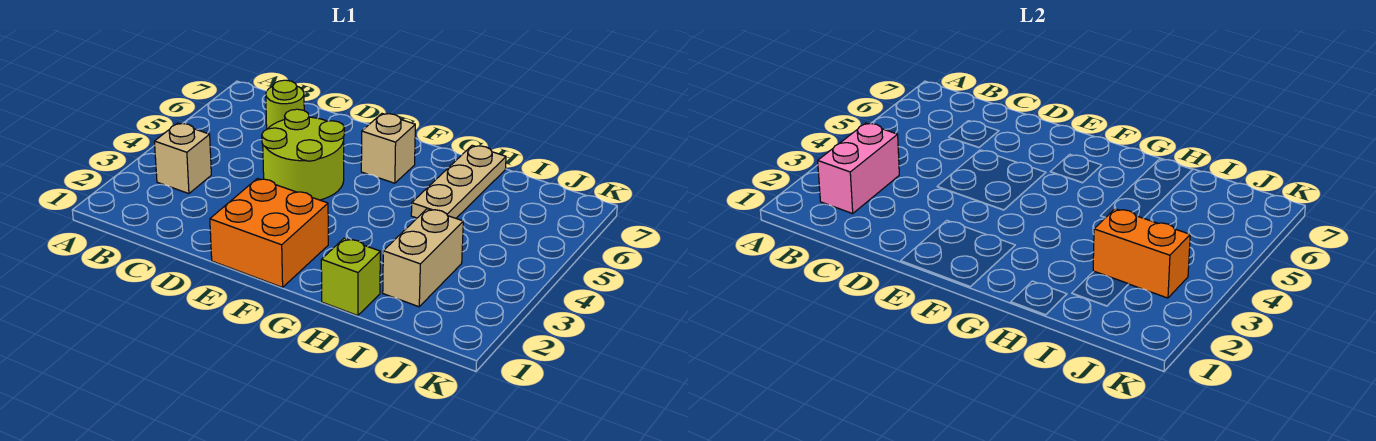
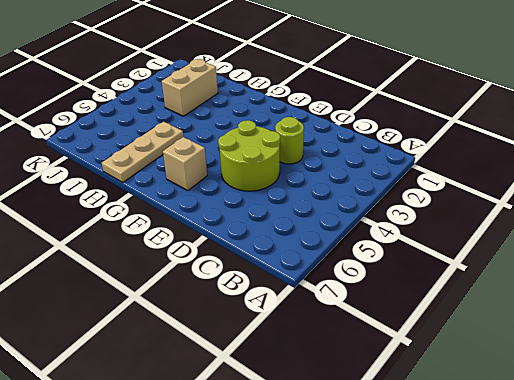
lime round brick D3 level 1 -> lime round brick C6 level 1
none -> tan brick B3 level 1
none -> orange brick E1:F2 level 1

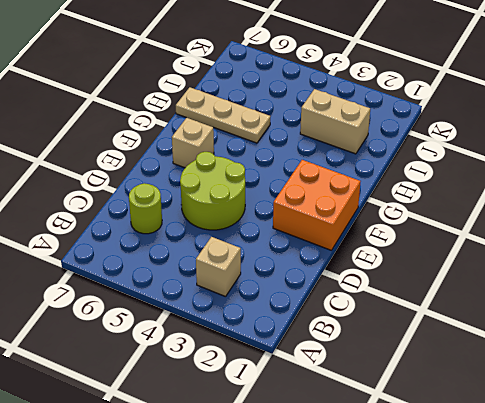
none -> lime brick H1 level 1
none -> pink brick B2:B3 level 2

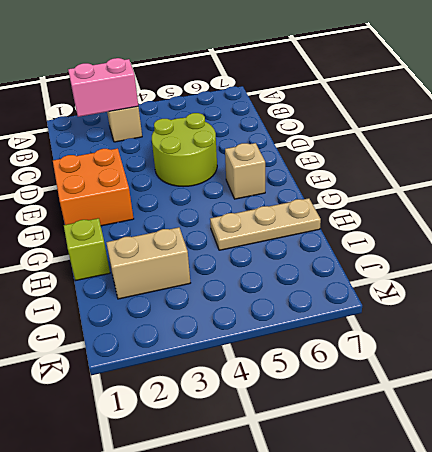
none -> lime round brick C6 level 1
none -> orange brick I3:J3 level 2

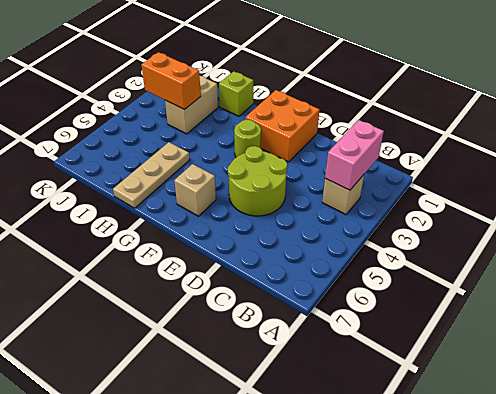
lime round brick F3 level 1 -> lime round brick C6 level 1

